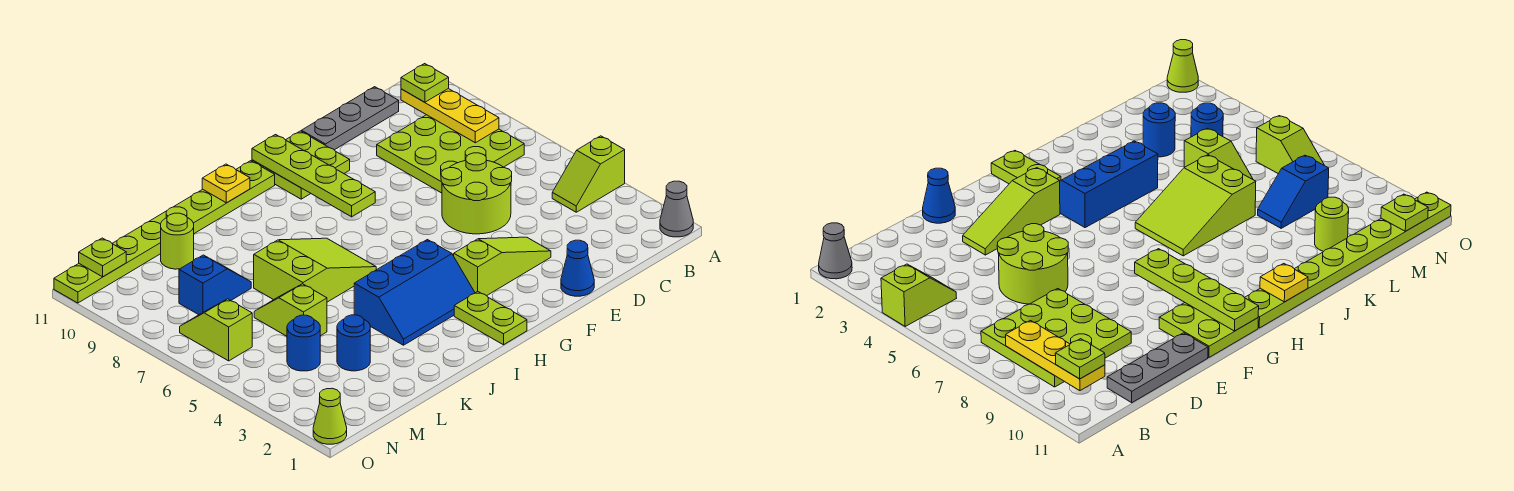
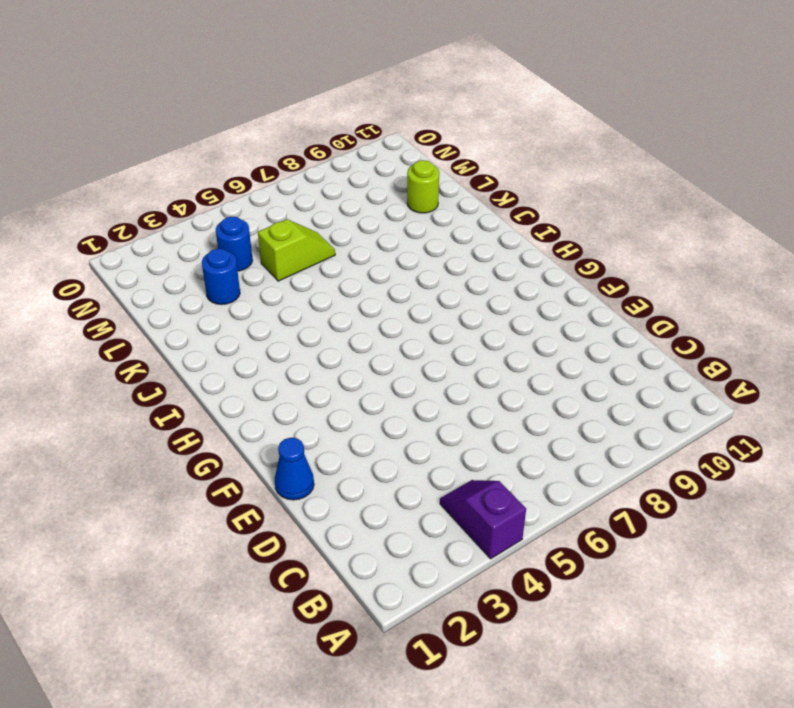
purple slope A4:B4 level 1 top A -> lime slope A4:B4 level 1 top A
none -> grey cone A1 level 1
none -> lime plate B7:D9 level 1
none -> grey plate C11:E11 level 1

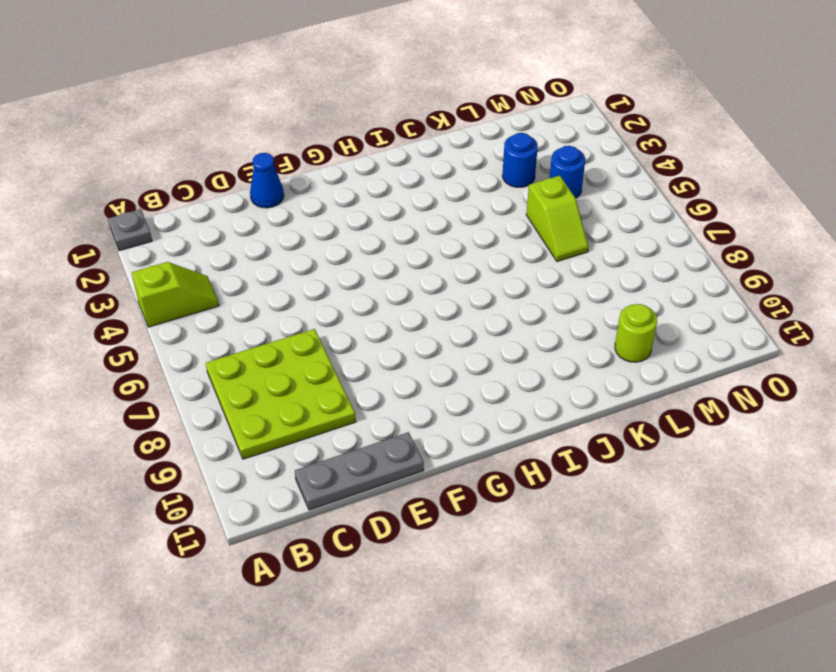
grey plate A1 level 1 -> grey cone A1 level 1
none -> lime round brick D5:E6 level 1
none -> lime slope E3:G3 level 1 top G
none -> lime plate F10:G11 level 1

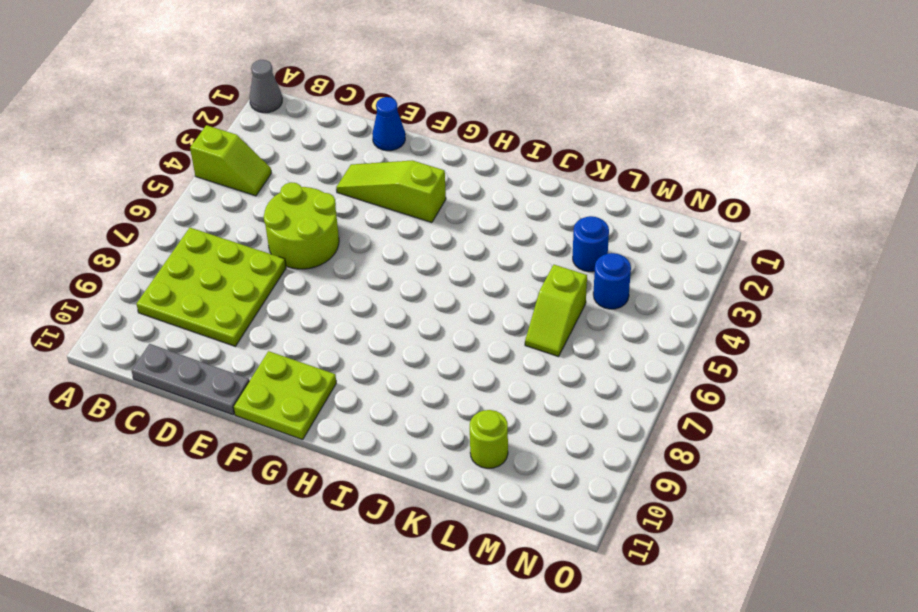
none -> lime plate H1:H2 level 1
none -> blue slope H3:J4 level 1 top 4
none -> lime plate H11:O11 level 1

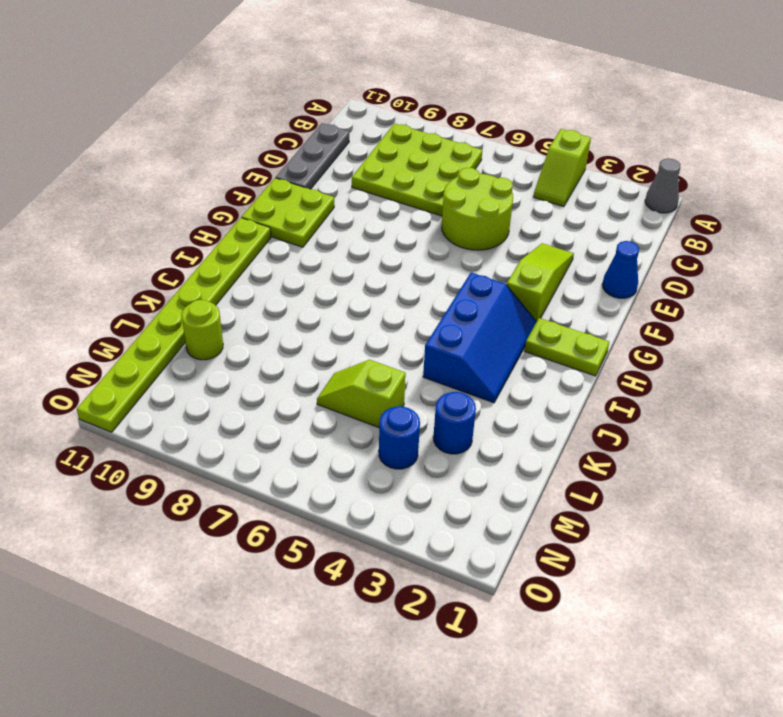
none -> lime slope I6:K7 level 1 top K
none -> blue slope L8:M8 level 1 top M
none -> lime slope N6:N7 level 1 top 6

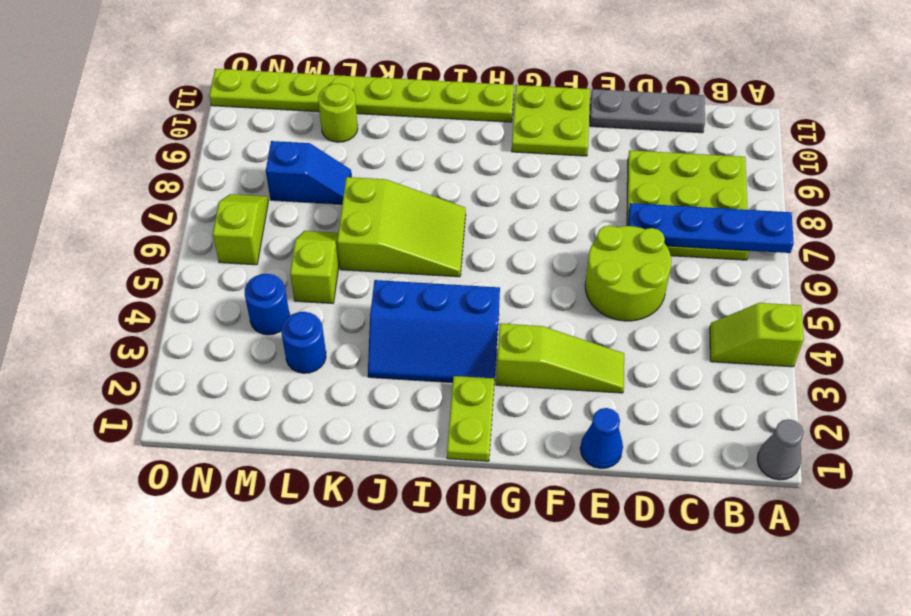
blue plate A7:D7 level 2 -> none
none -> lime cone O1 level 1
none -> yellow plate B8:B10 level 2
none -> lime plate G8:G11 level 2

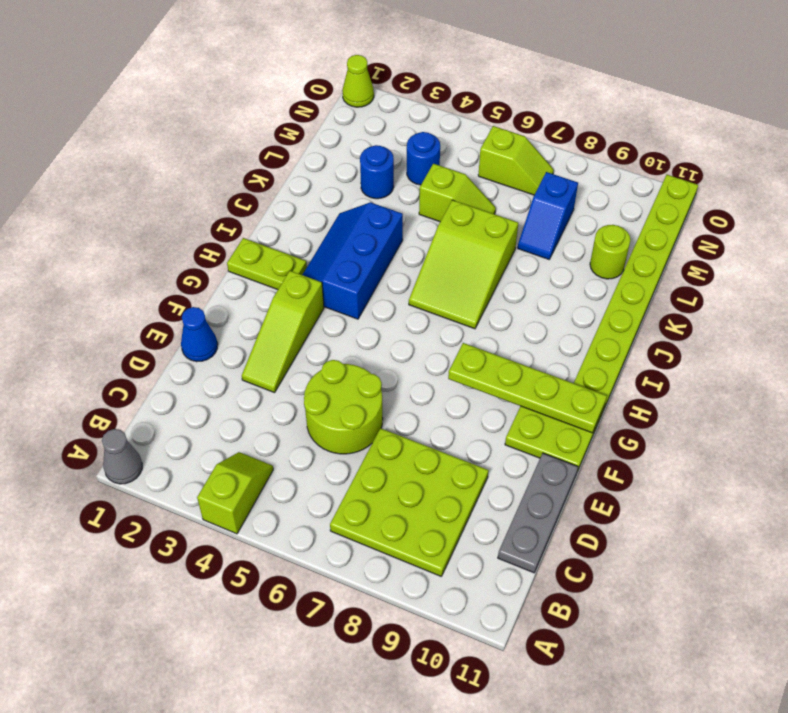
none -> yellow plate B8:B10 level 2
none -> yellow plate I11 level 2
none -> lime plate N11 level 2

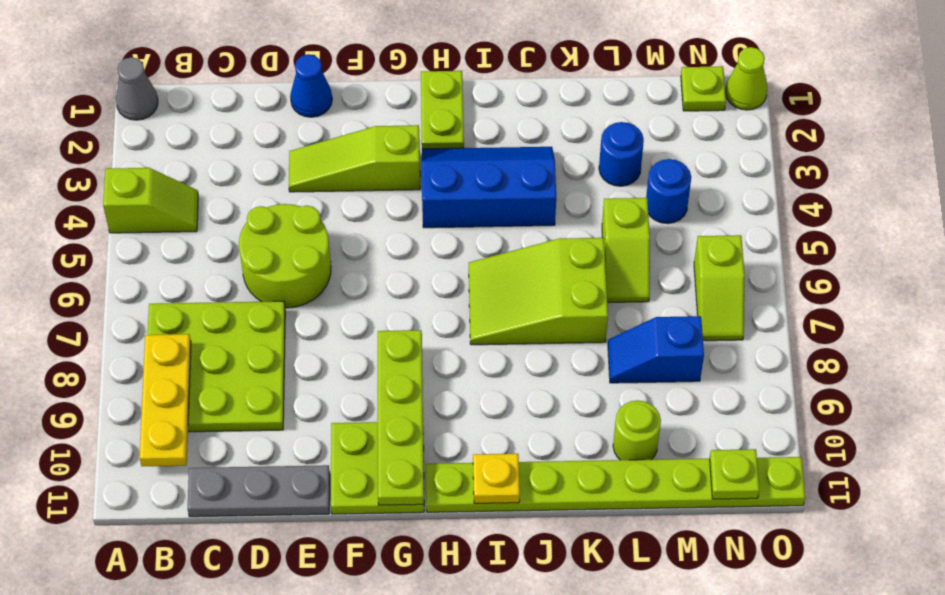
lime plate N1 level 1 -> lime plate B10 level 3

